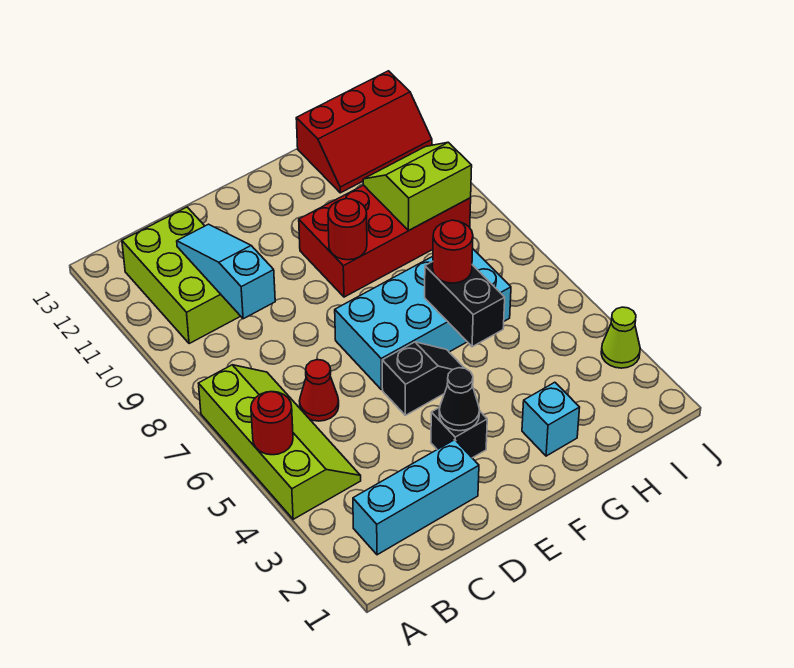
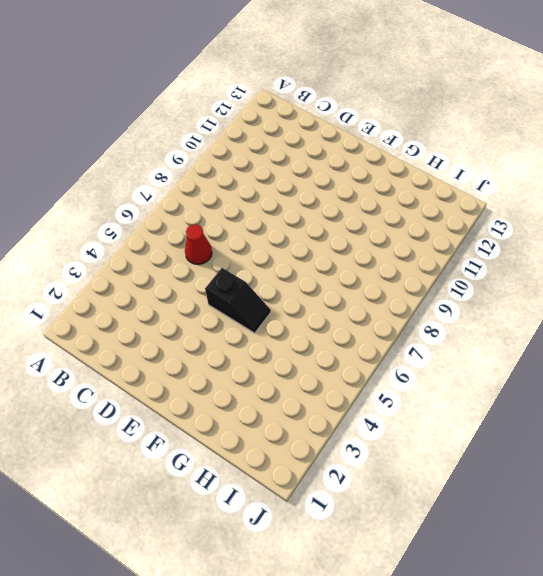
none -> lime slope A4:B7 level 1 top A
none -> cyan brick B2:D2 level 1
none -> lime brick B10:C12 level 1

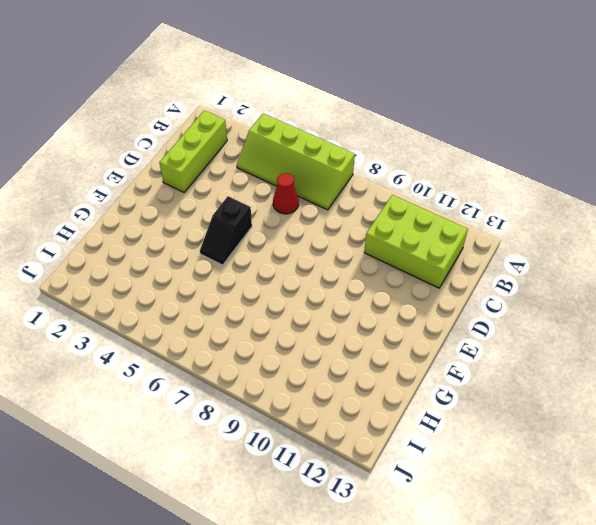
lime brick B2:D2 level 1 -> cyan brick B2:D2 level 1
none -> black brick E3 level 1
none -> cyan brick E6:H7 level 1
none -> red brick F9:I10 level 1

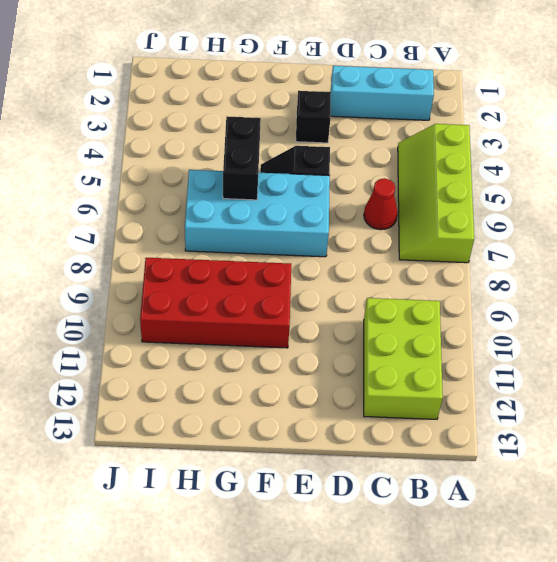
none -> cyan brick G2 level 1
none -> red slope H12:J13 level 1 top 13
none -> lime cone J3 level 1

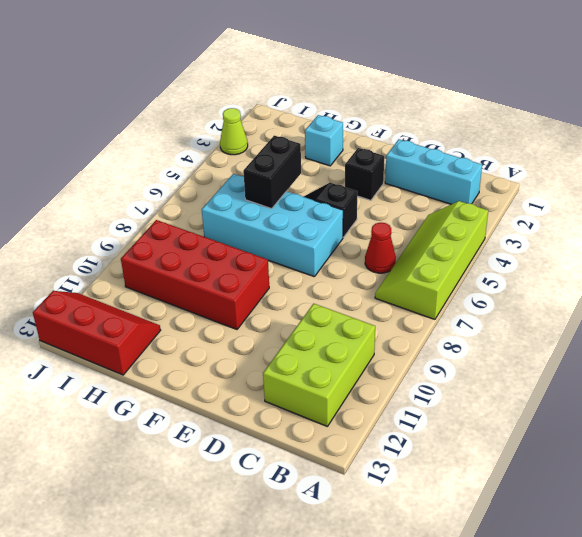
none -> red round brick A5 level 2
none -> cyan slope C9:C11 level 2 top 9
none -> black cone E3 level 2

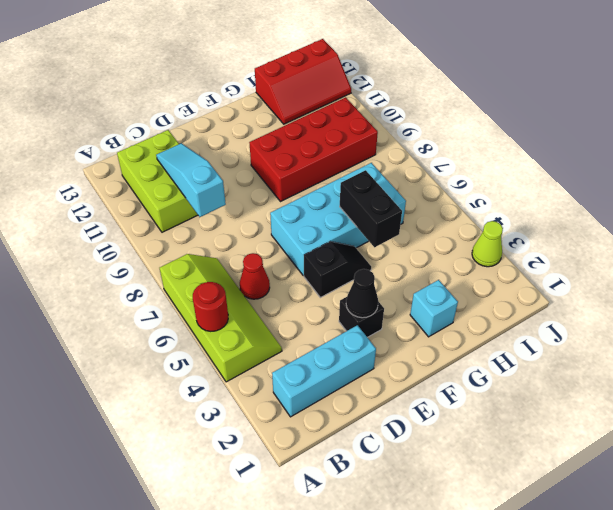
none -> red round brick F9 level 2
none -> lime slope H9:I10 level 2 top 9
none -> red round brick G6 level 3

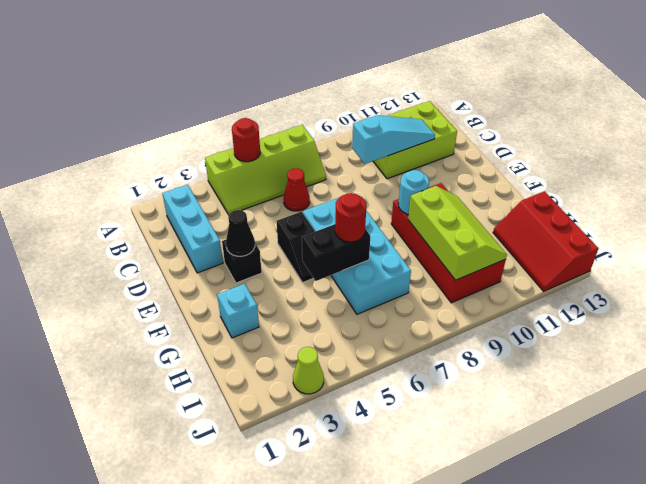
cyan round brick F9 level 2 -> red round brick F9 level 2
lime slope G9:I10 level 2 top 9 -> lime slope H9:I10 level 2 top 9

